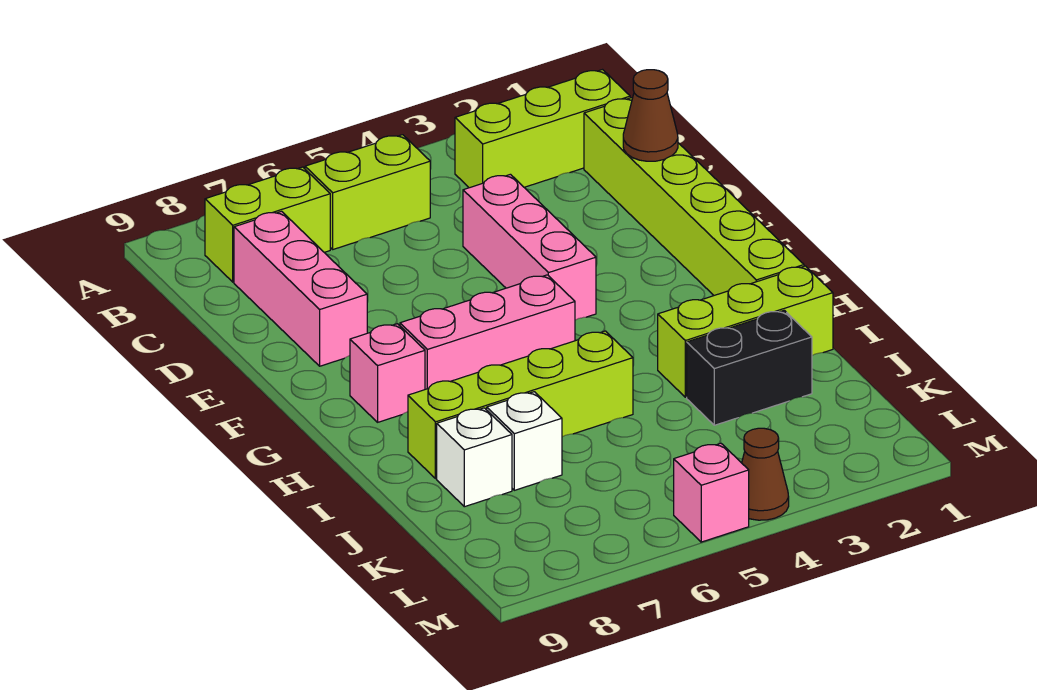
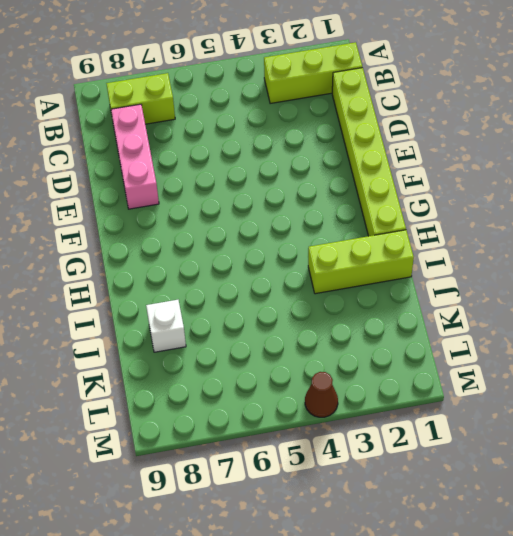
none -> lime brick B5:B6 level 1
none -> pink brick D4:F4 level 1
none -> pink brick G5:G7 level 1

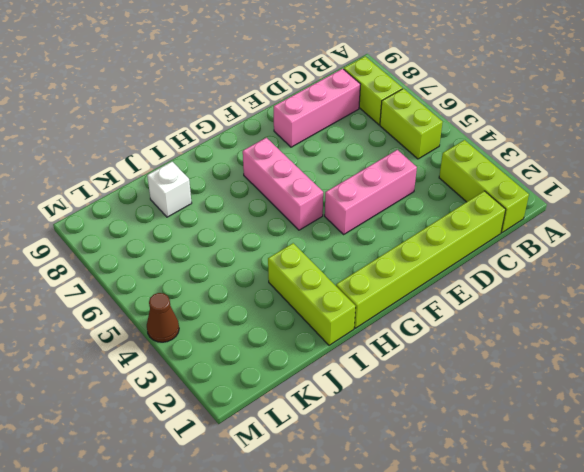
none -> pink brick G8 level 1
none -> lime brick I5:I8 level 1
none -> black brick J2:J3 level 1

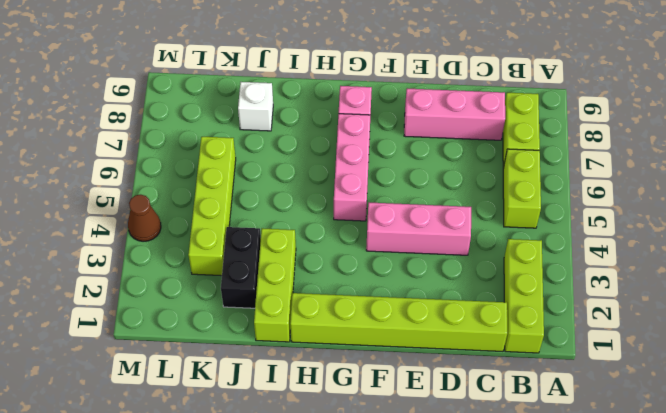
lime brick K3:K6 level 1 -> lime brick I5:I8 level 1
none -> white brick J7 level 1
none -> pink brick M5 level 1
none -> brown cone D1 level 2

